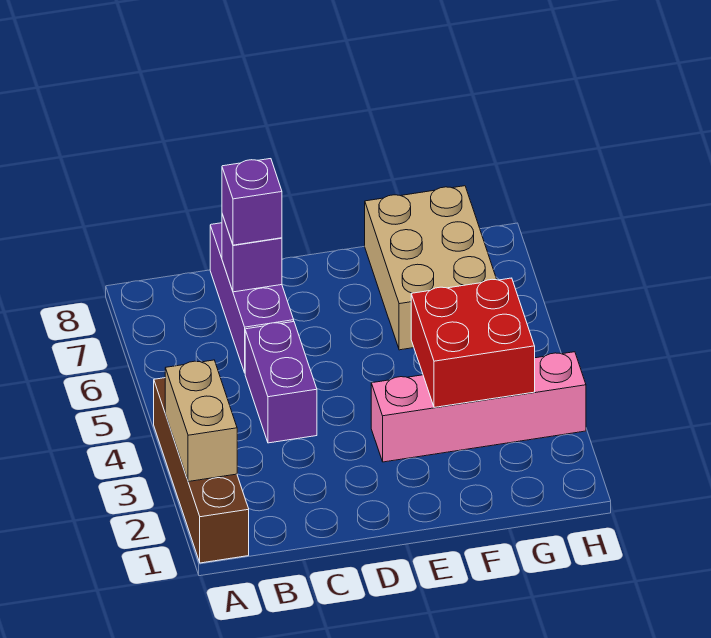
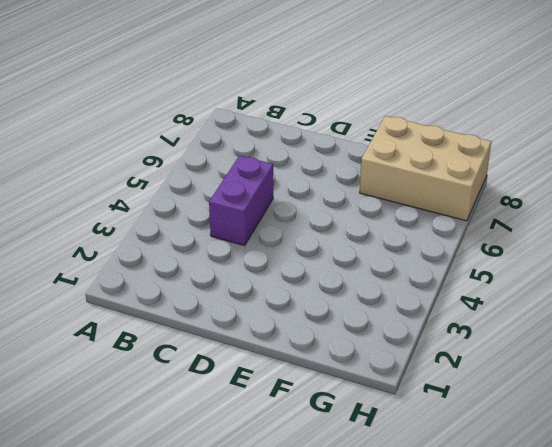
tan brick F7:H8 level 1 -> tan brick F6:G8 level 1
none -> brown brick A1:A4 level 1
none -> purple brick C6:C8 level 1

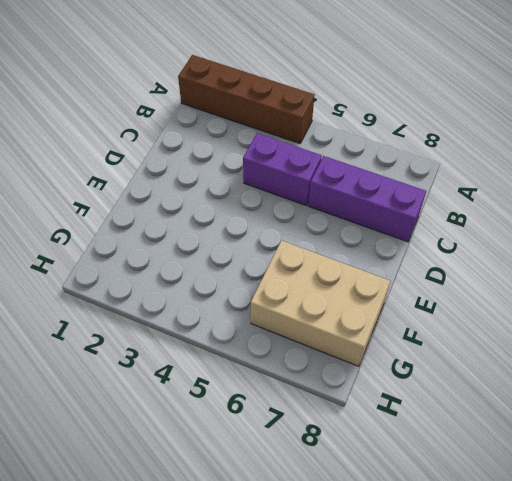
none -> pink brick E3:H3 level 1
none -> tan brick A2:A3 level 2

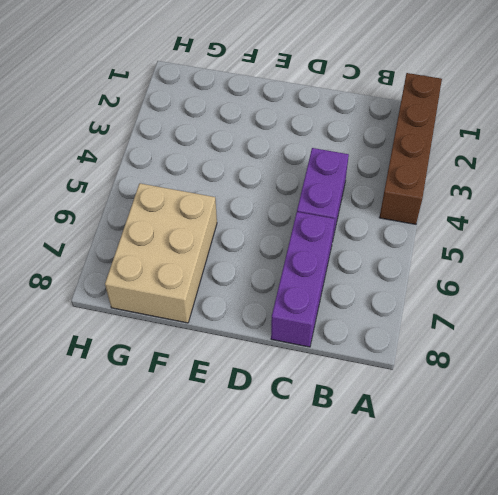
none -> pink brick E3:H3 level 1
none -> tan brick A2:A3 level 2

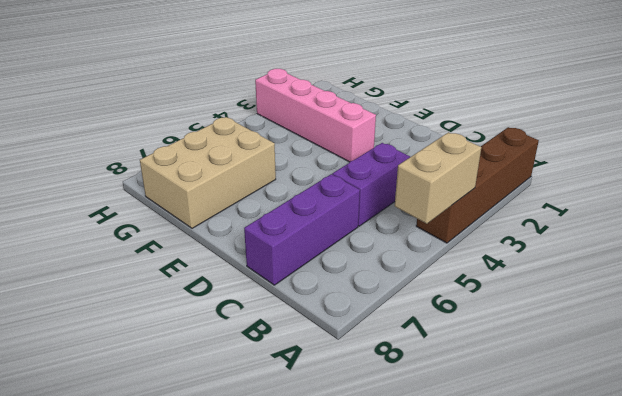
tan brick A4:A5 level 2 -> tan brick A2:A3 level 2
none -> purple brick C7 level 2
none -> red brick F3:G4 level 2

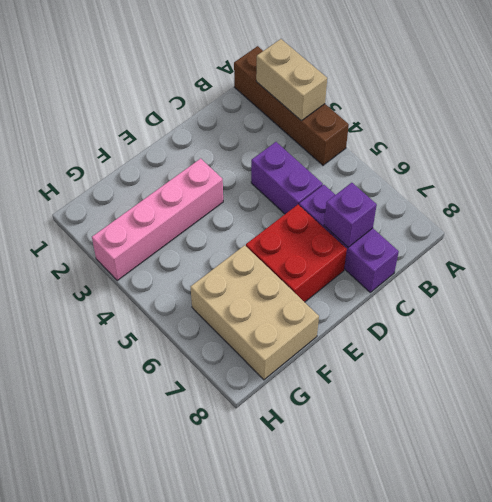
red brick D6:E7 level 1 -> red brick F3:G4 level 2
none -> purple brick C7 level 3

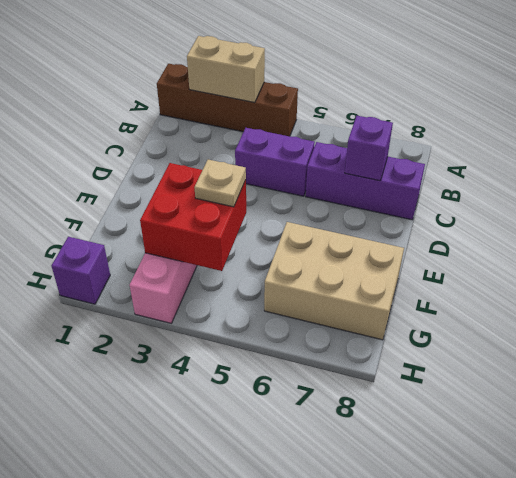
tan plate F4 level 3 -> none
purple brick H1 level 1 -> purple brick C7 level 3

